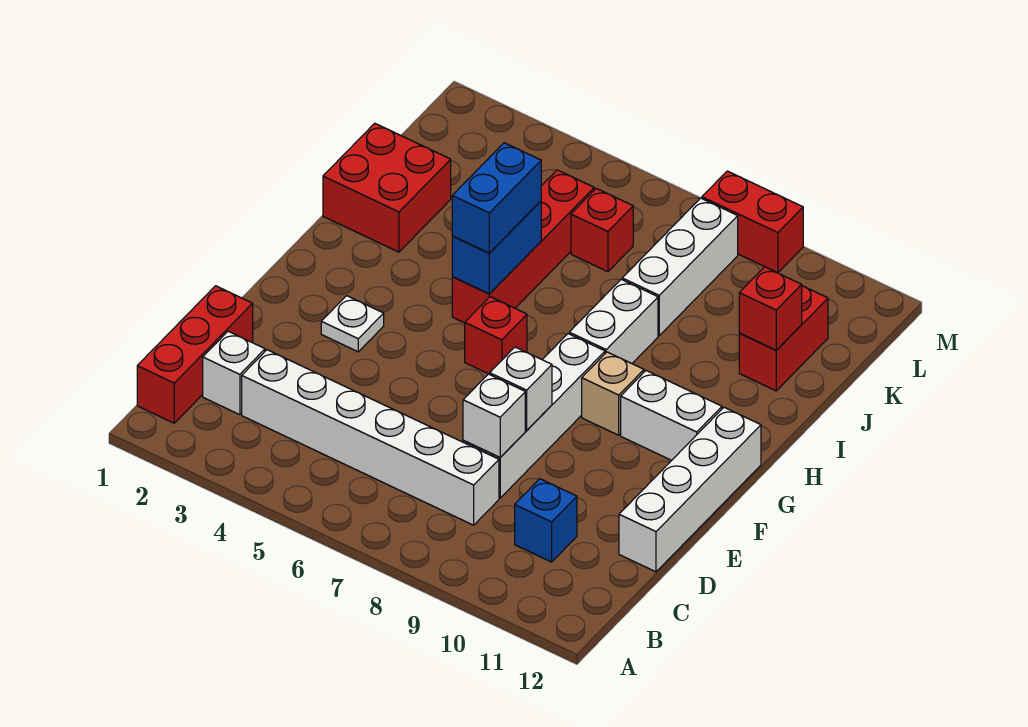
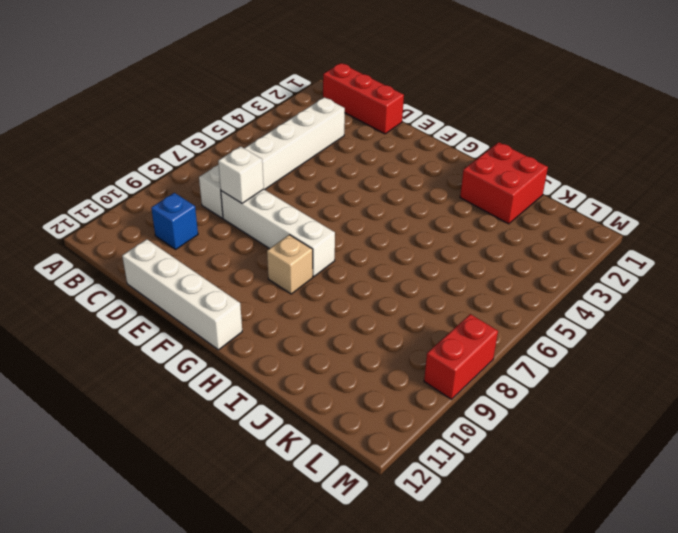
none -> white brick C2 level 1
none -> white plate F3 level 1
none -> red brick G6 level 1

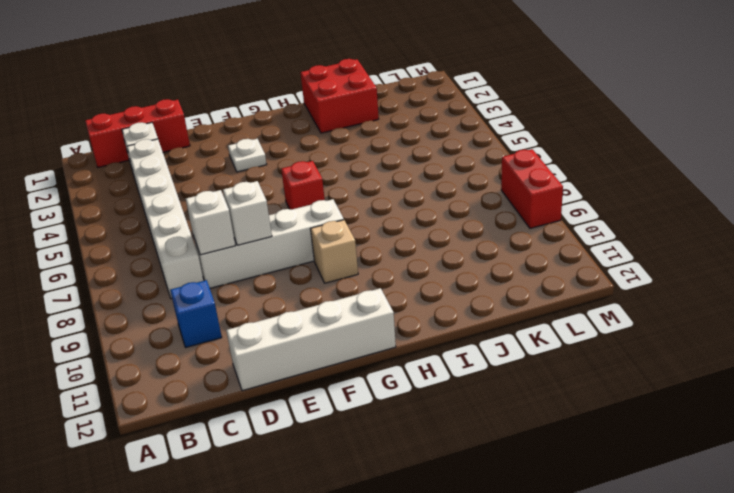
none -> white brick G10:G11 level 1
none -> red brick H5:K5 level 1
none -> white brick H8:I8 level 1

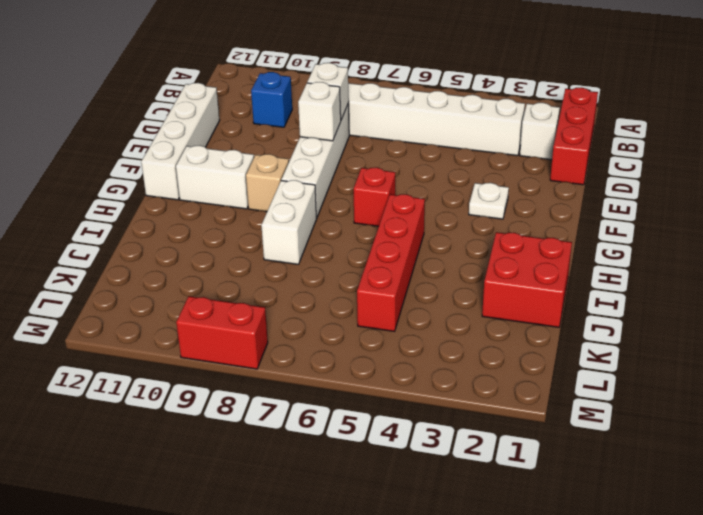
none -> white brick J8:L8 level 1
none -> red brick J11:K11 level 1
none -> red brick K6 level 1

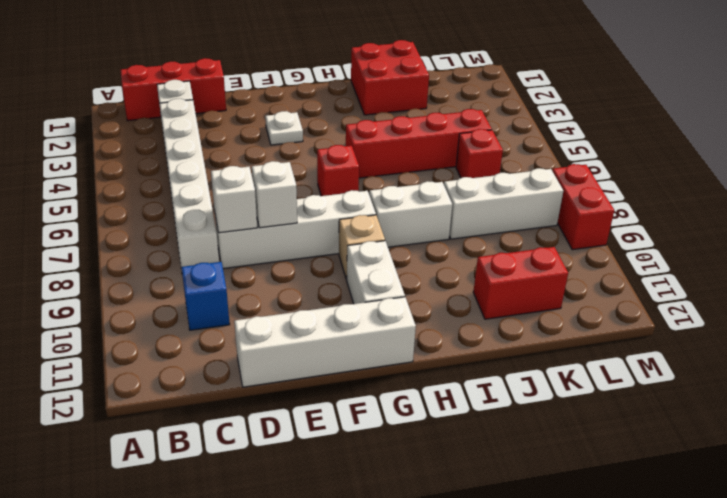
none -> blue brick H5:I5 level 2
none -> red brick J11 level 2
none -> blue brick H5:I5 level 3

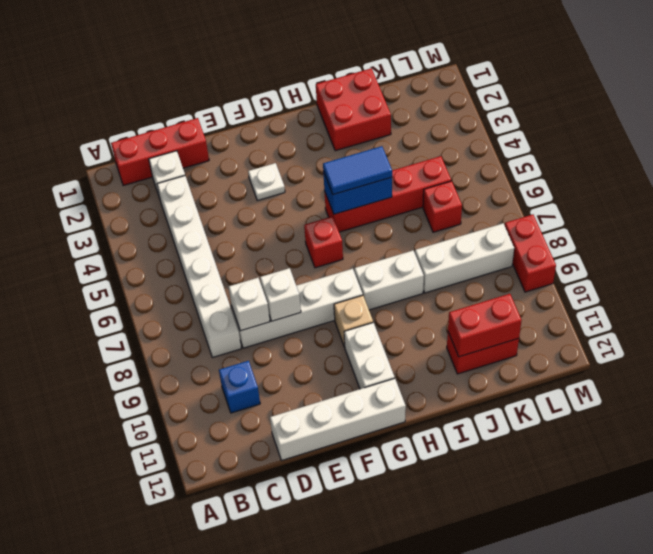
blue tile H5:I5 level 3 -> blue brick H5:I5 level 3
red brick J11:K11 level 2 -> red brick J11 level 2

